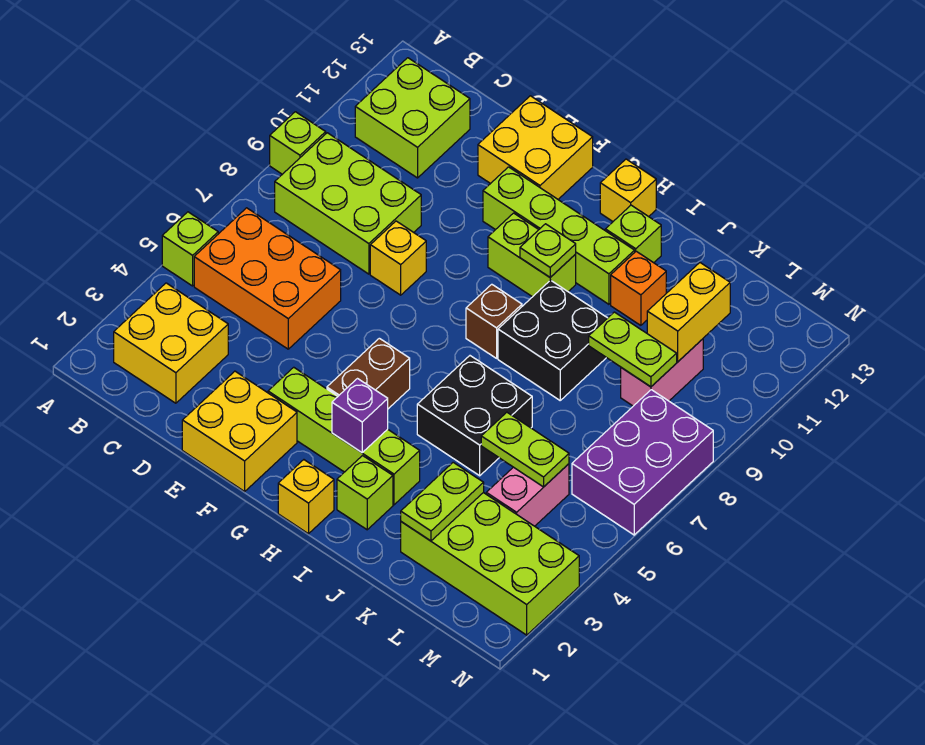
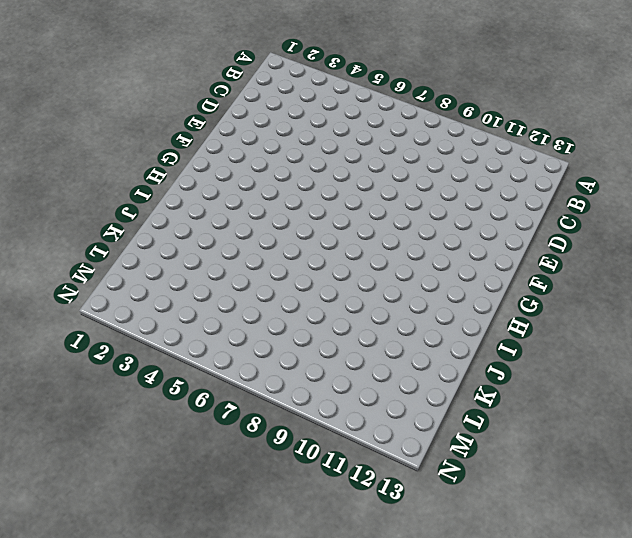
none -> lime brick A5 level 1
none -> lime brick A9 level 1
none -> yellow brick B2:C3 level 1
none -> orange brick B5:D6 level 1

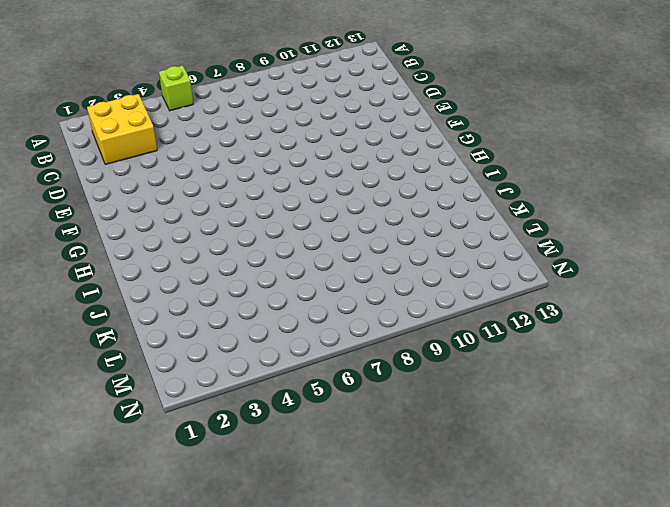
none -> lime brick A9 level 1
none -> orange brick B5:D6 level 1
none -> lime brick B8:D9 level 1
none -> lime brick B11:C12 level 1

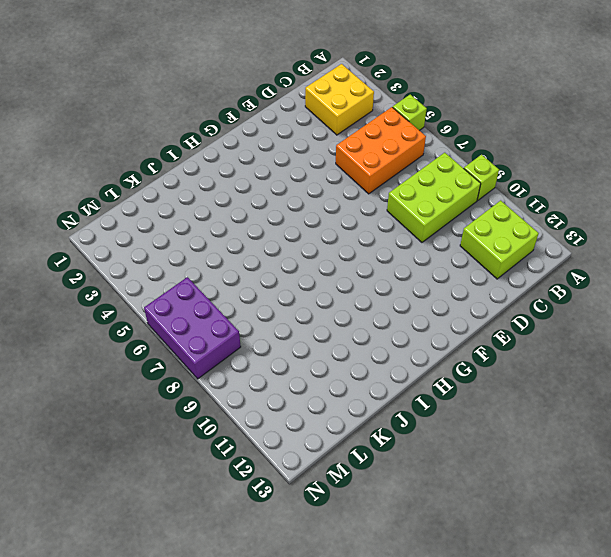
none -> yellow brick E1:F2 level 1
none -> yellow brick E8 level 1
none -> yellow brick E12:F13 level 1
none -> lime brick F3:I3 level 1

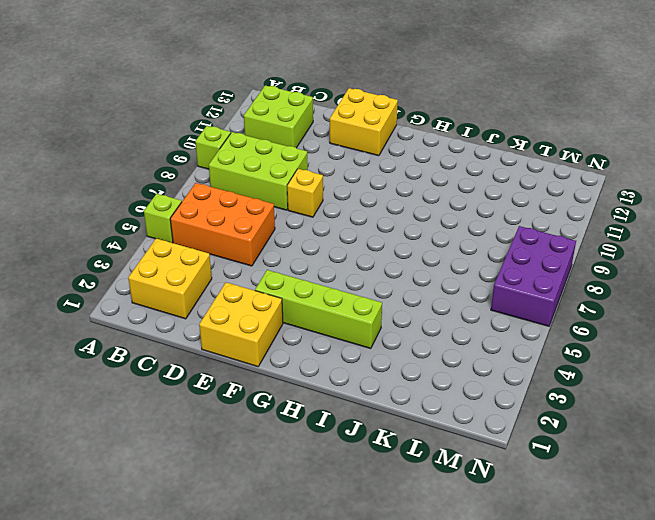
none -> lime brick F11:I11 level 1
none -> brown brick G4:G5 level 1
none -> lime brick G10:H10 level 1
none -> yellow brick H1 level 1

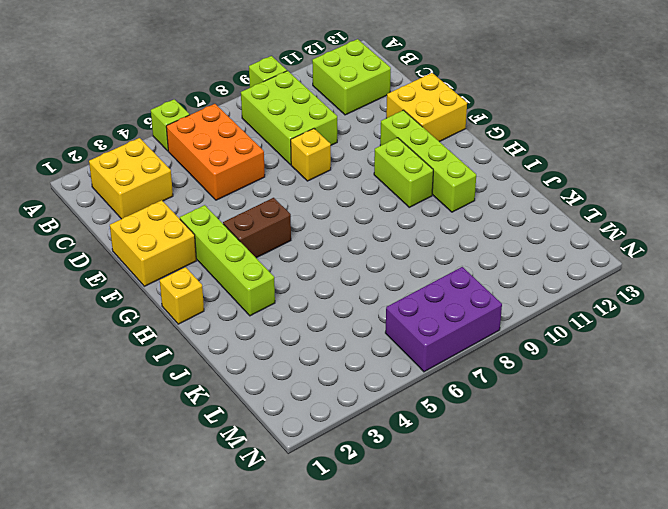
none -> brown brick H8 level 1
none -> yellow brick H13 level 1
none -> lime brick I2 level 1
none -> black brick I5:J6 level 1

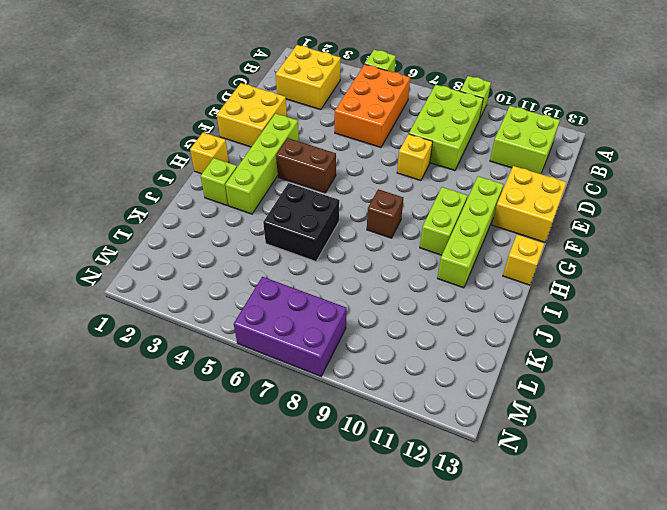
none -> black brick I8:J9 level 1
none -> lime brick I12 level 1
none -> orange brick J11 level 1
none -> lime brick K2:N3 level 1

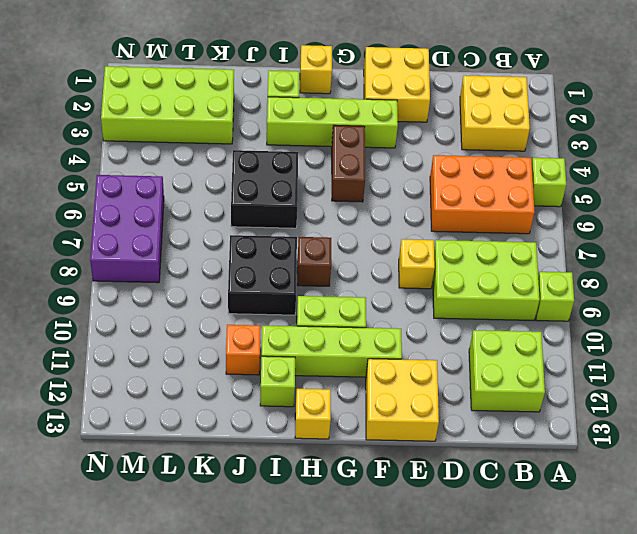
none -> pink brick L4:L5 level 1
none -> pink brick L9:L10 level 1
none -> purple brick H3 level 2
none -> lime plate H10 level 2

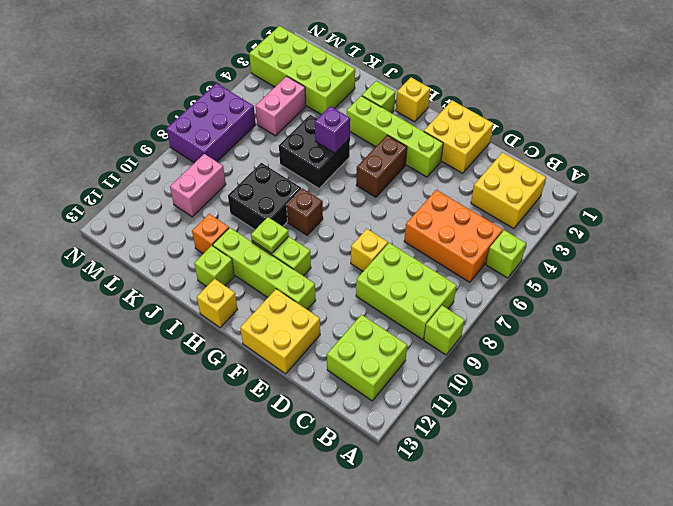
purple brick I5 level 2 -> purple brick H3 level 2
none -> lime plate K2:K3 level 2
none -> lime plate K5:L5 level 2
none -> lime plate K9:L9 level 2
none -> yellow brick L10:L11 level 2

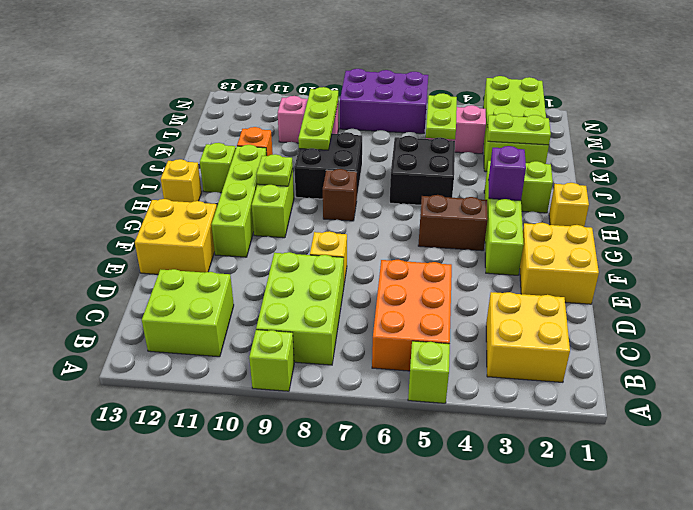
lime plate J9:L9 level 2 -> lime plate K9:L9 level 2
none -> yellow brick L10:L11 level 2

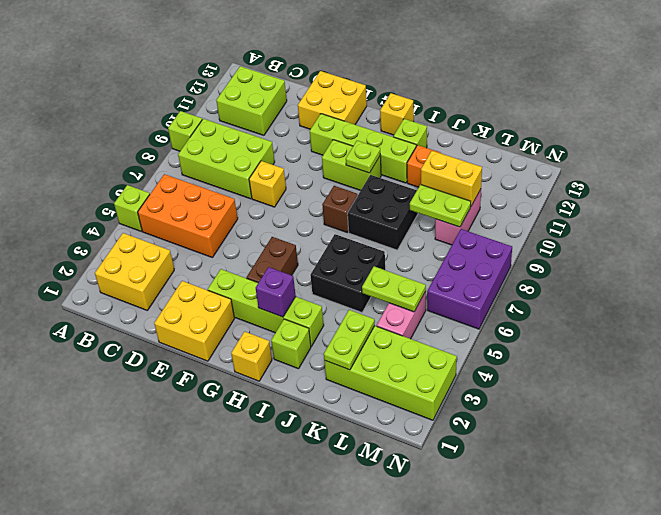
yellow brick K10:L10 level 2 -> yellow brick L10:L11 level 2

